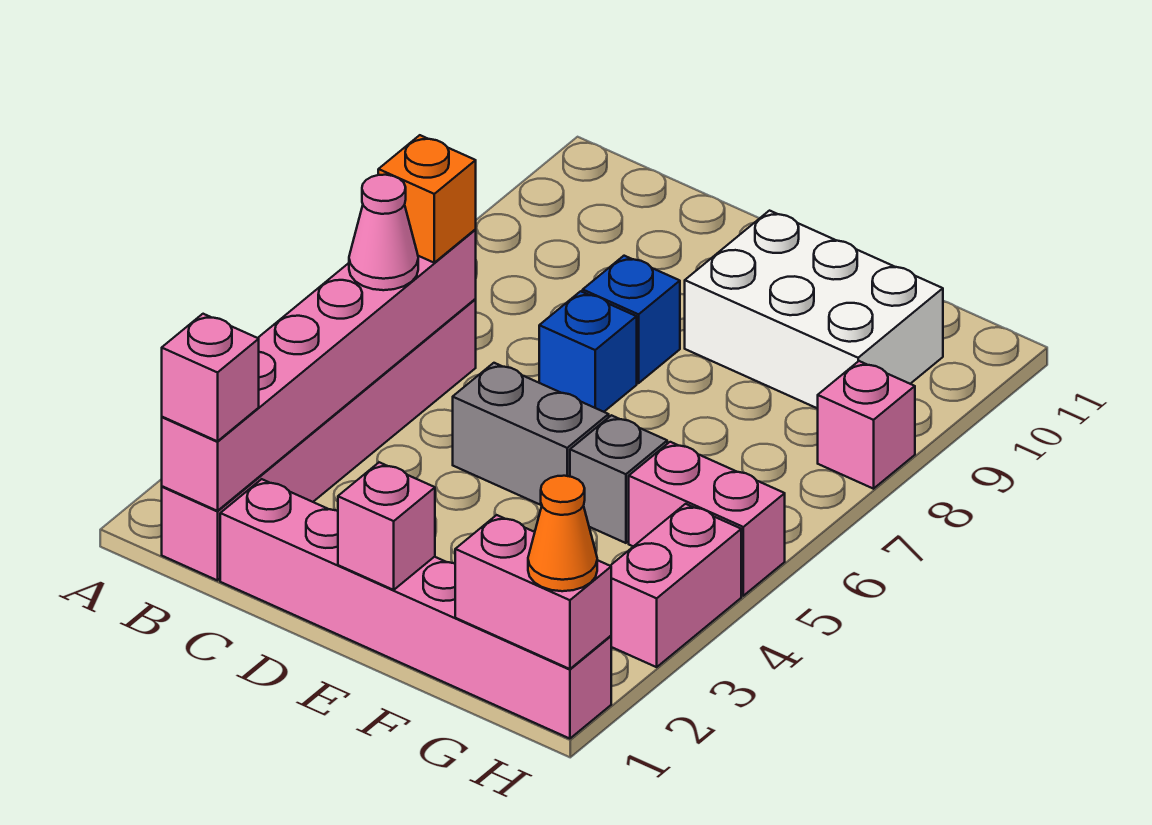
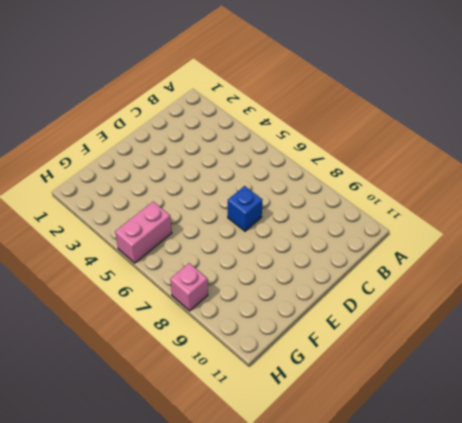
none -> pink brick B1:B6 level 1
none -> pink brick C1:H1 level 1
none -> grey brick D5:E5 level 1

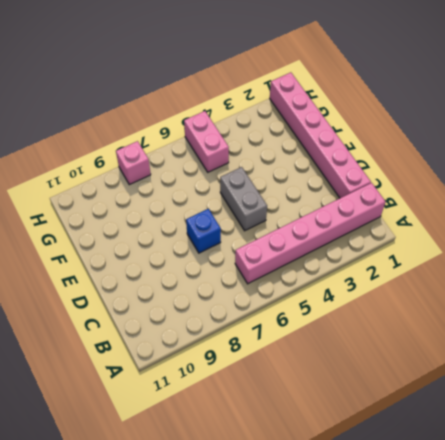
none -> blue brick D8 level 1
none -> white brick E9:G10 level 1
none -> grey brick F5 level 1

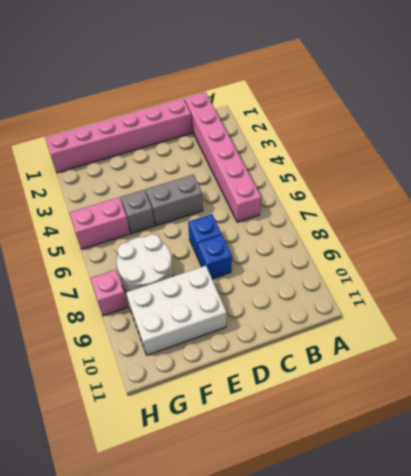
white round brick F7:G8 level 1 -> none
none -> pink brick H3:H4 level 1
none -> pink brick B1:B6 level 2
none -> pink brick E1 level 2

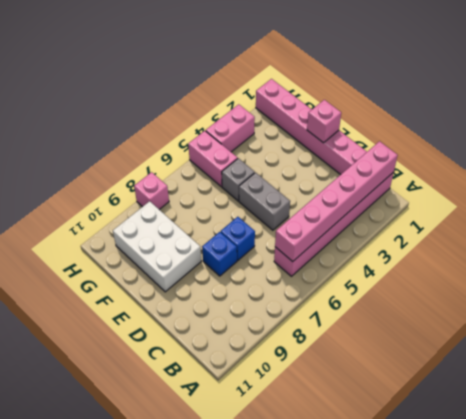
none -> pink brick G1:H1 level 2
none -> pink brick B1 level 3
none -> pink cone B5 level 3

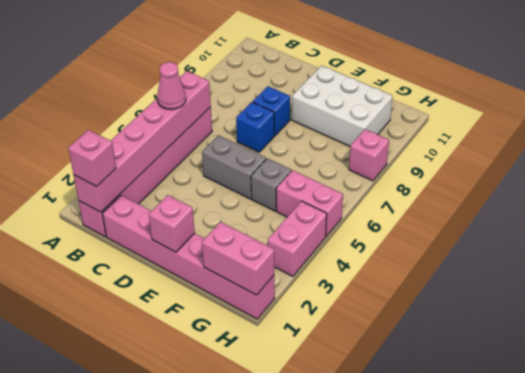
none -> orange brick B6 level 3
none -> orange cone H1 level 3

